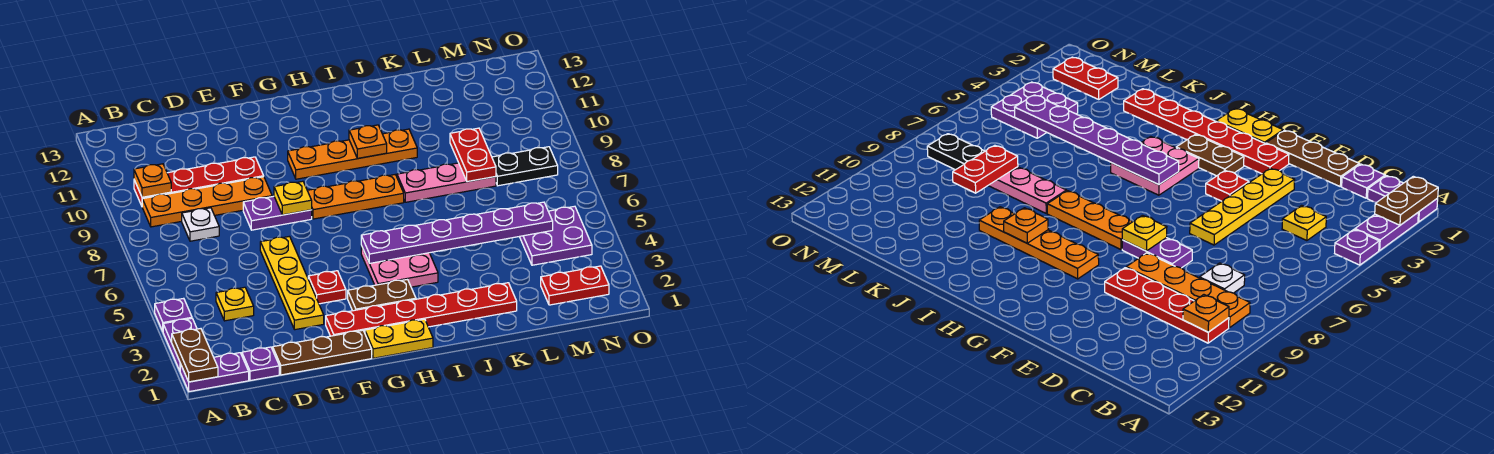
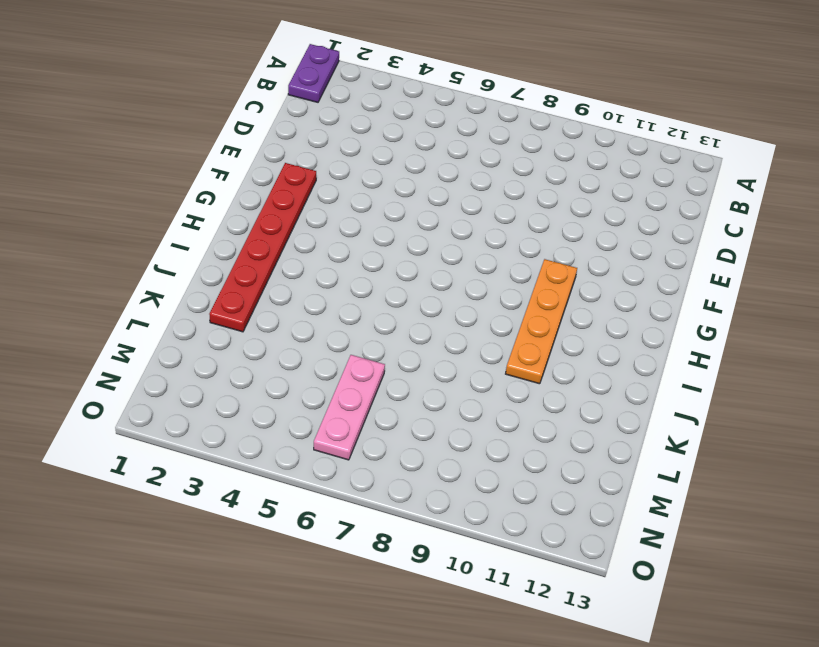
pink plate L6:N6 level 1 -> pink plate J8:L8 level 1
none -> purple plate A2:A3 level 1
none -> purple plate A4 level 1
none -> orange plate B9:E9 level 1

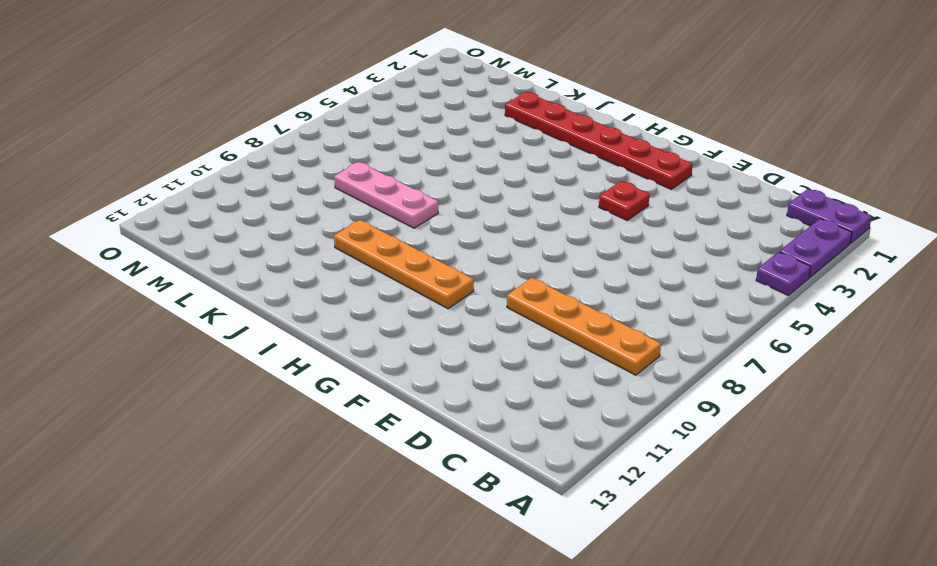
none -> red plate B10:E10 level 1
none -> purple plate C1 level 1
none -> yellow plate C4 level 1

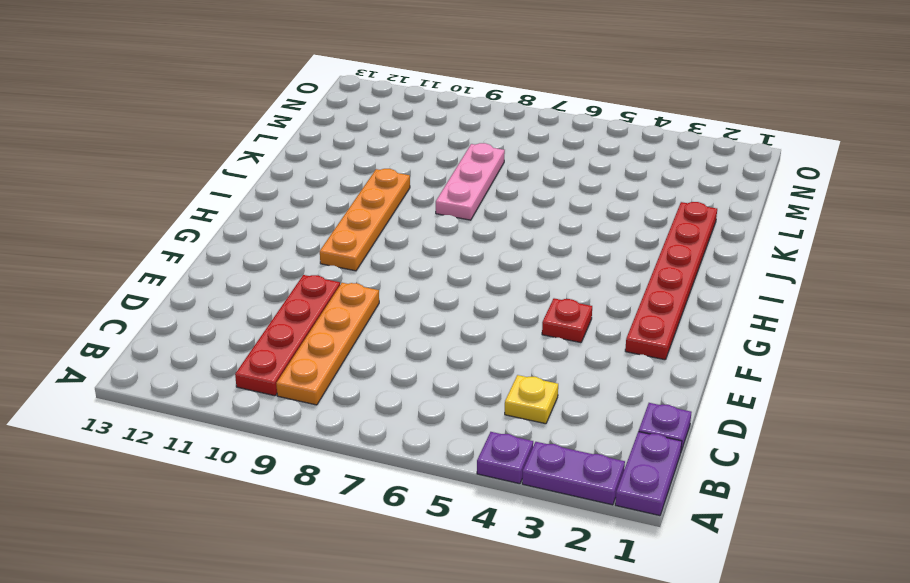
none -> white plate C8 level 1
none -> brown plate D1:F1 level 1
none -> yellow plate E3:E6 level 1

